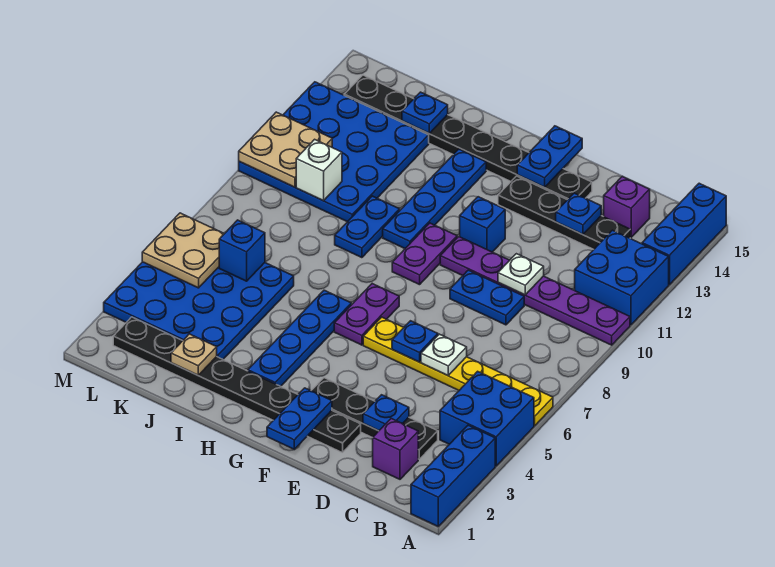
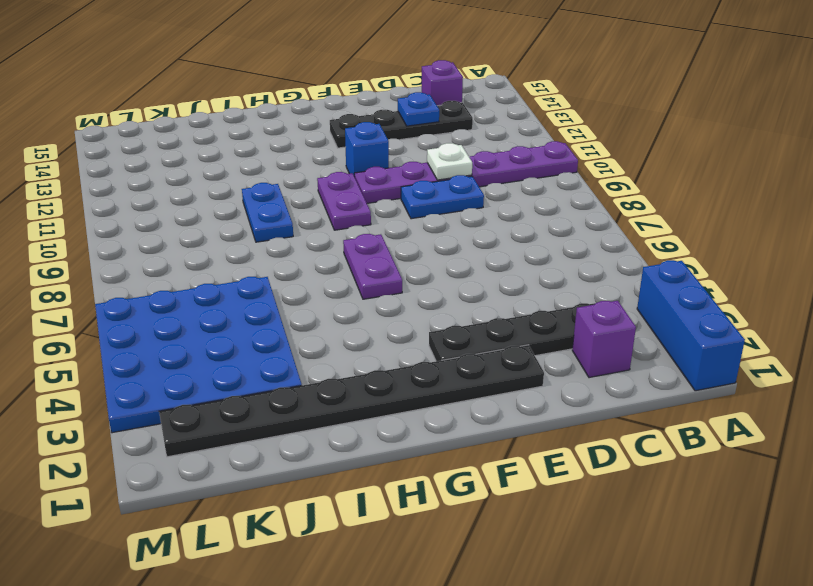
none -> blue brick A4:B5 level 1
none -> yellow plate A6:F6 level 1
none -> blue brick A11:B12 level 1
none -> blue brick A13:A15 level 1

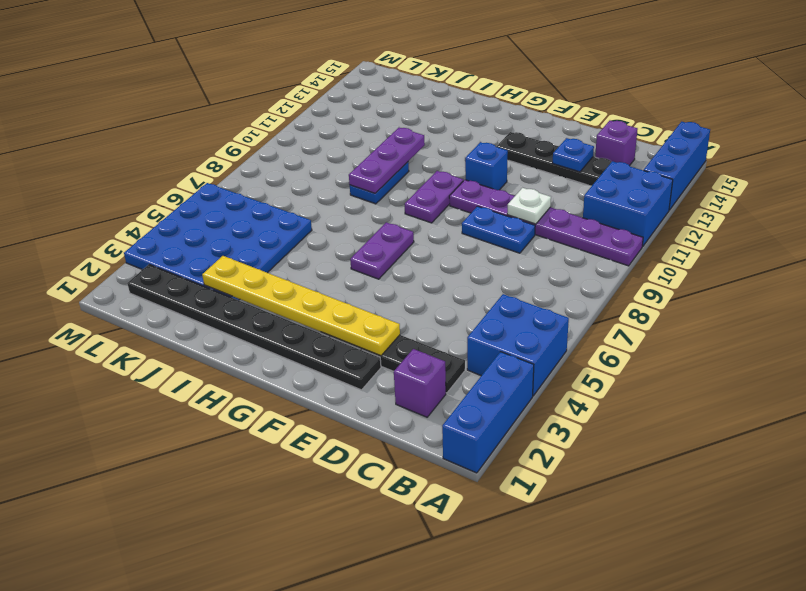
yellow plate E3:J3 level 2 -> yellow plate A6:F6 level 1
purple plate I9:I11 level 2 -> none
none -> black plate E14:L14 level 1
none -> blue plate H3:H6 level 1
none -> blue plate H10:H13 level 1
none -> blue plate J10:M13 level 1

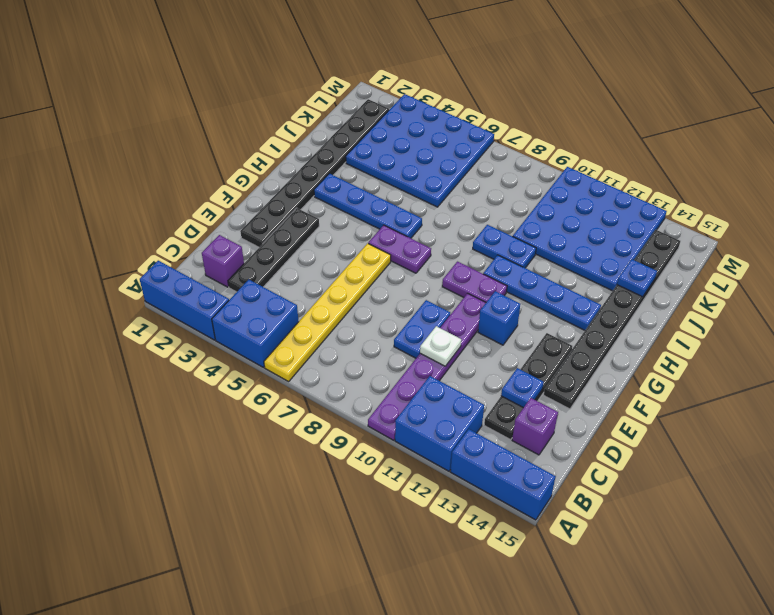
none -> blue plate D3 level 2
none -> white plate D6 level 2
none -> blue plate E6 level 2
none -> blue plate F1:F2 level 2

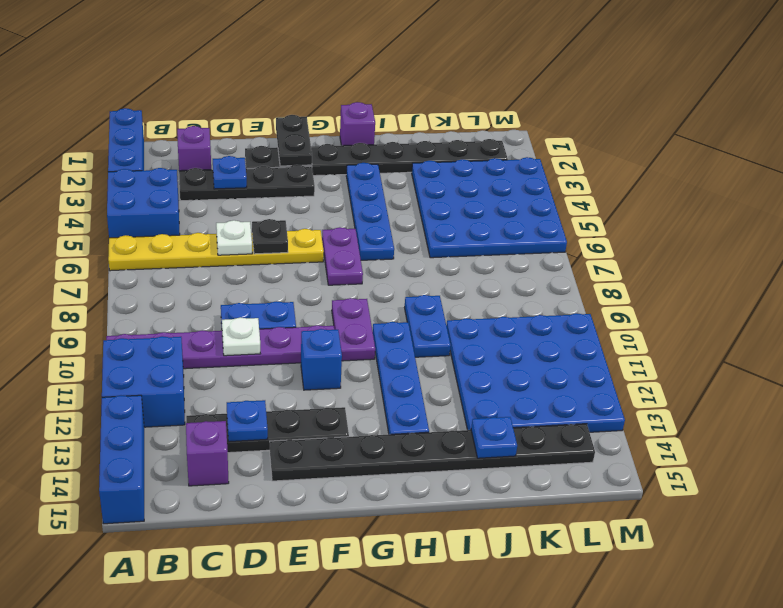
black plate E6 level 2 -> blue plate E6 level 2
black plate F1:F2 level 2 -> blue plate F1:F2 level 2
purple brick H1 level 1 -> none
none -> blue plate F14:F15 level 2
none -> tan plate J2 level 2
none -> blue brick K6 level 2
none -> white brick K10 level 2

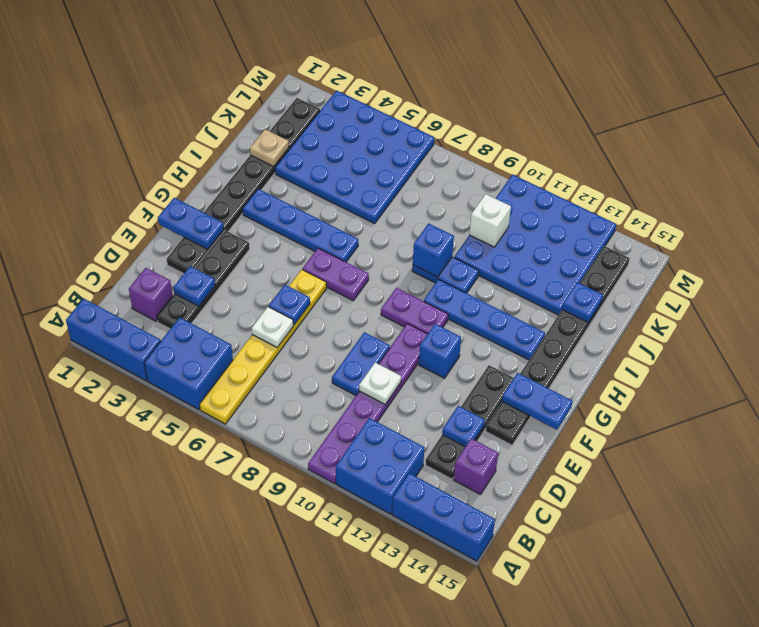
blue brick I9 level 2 -> blue brick K6 level 2
none -> tan plate L5:M6 level 2
none -> tan plate L10:M11 level 2

